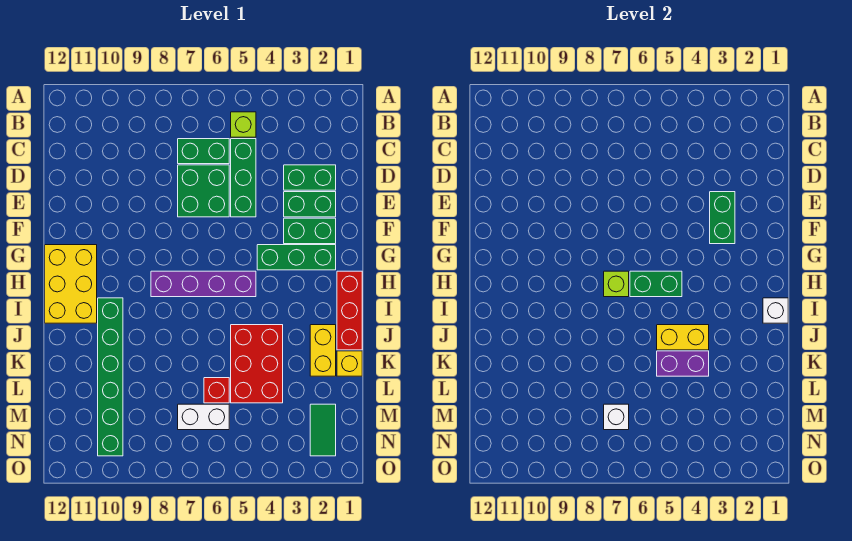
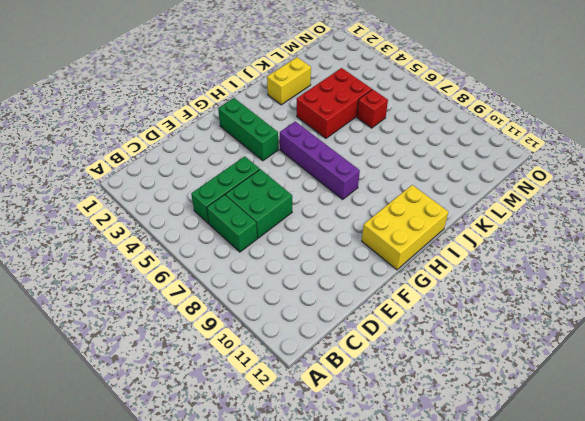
none -> lime brick B5 level 1
none -> green brick D2:D3 level 1
none -> green brick E2:E3 level 1

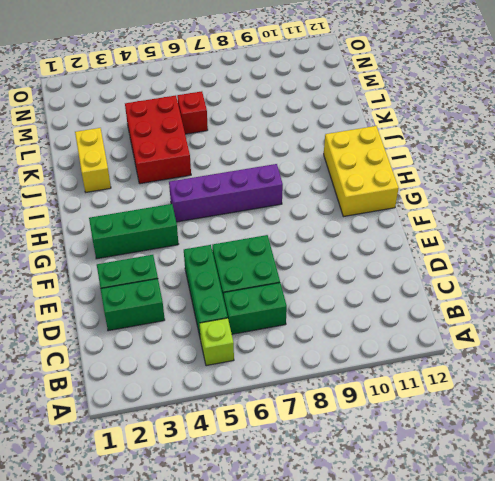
none -> green brick F2:F3 level 1
none -> red brick H1:J1 level 1
none -> green brick I10:N10 level 1

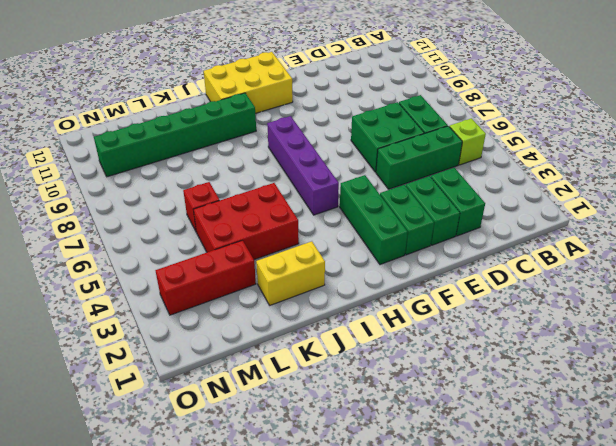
red brick L3:N3 level 1 -> red brick H1:J1 level 1
none -> yellow brick K1 level 1
none -> green tile M2:N2 level 1
none -> white brick M6:M7 level 1

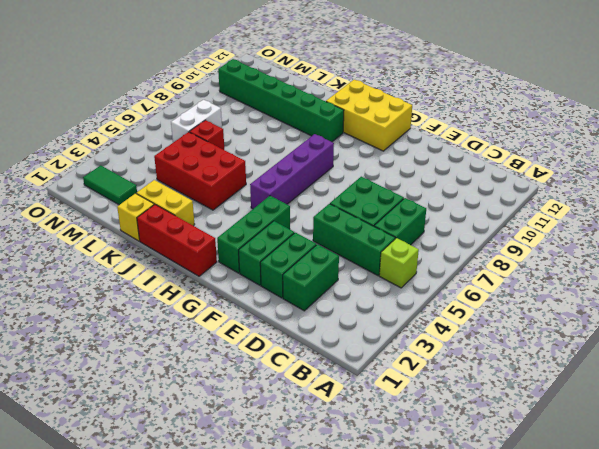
none -> green brick E3:F3 level 2
none -> green brick H5:H6 level 2
none -> lime brick H7 level 2

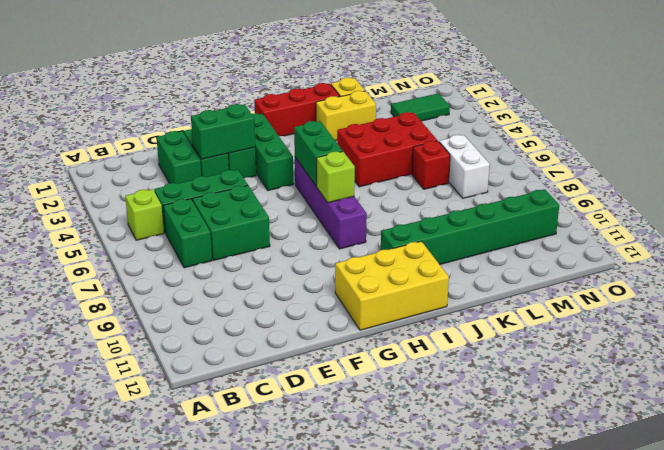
none -> white brick I1 level 2
none -> yellow brick J4:J5 level 2
none -> purple brick K4:K5 level 2

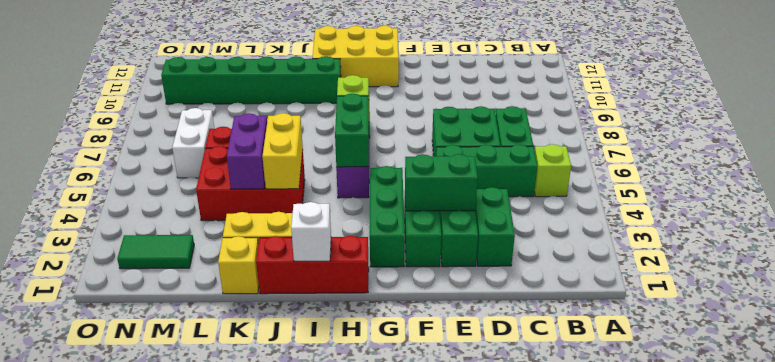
none -> white brick M7 level 2

